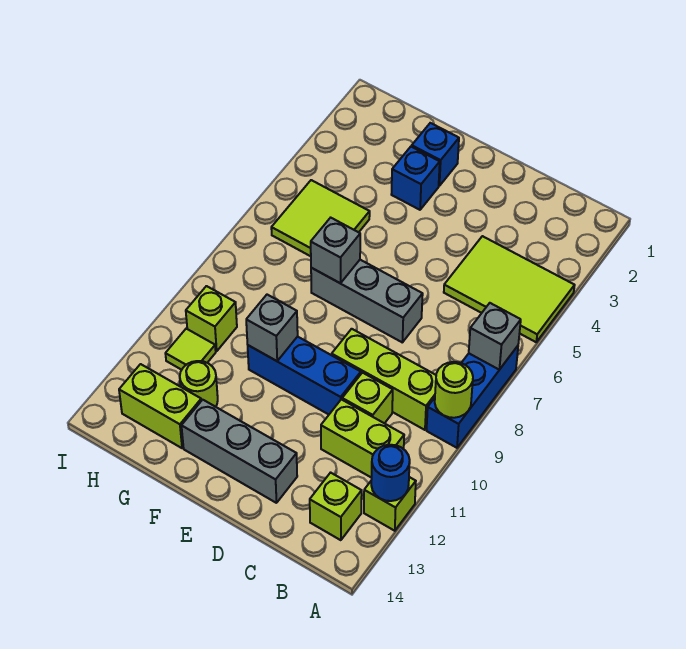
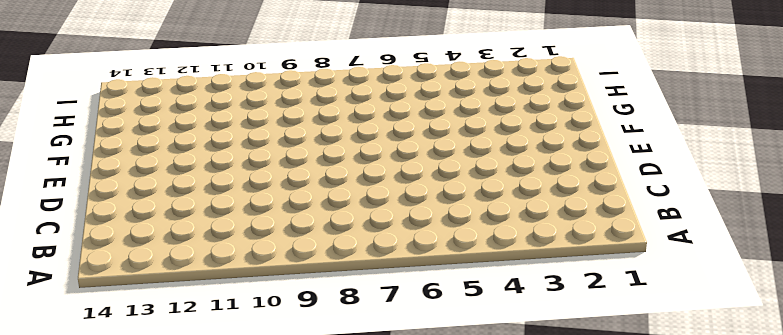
none -> lime tile A4:C5 level 1
none -> blue brick A7:A9 level 1
none -> lime brick A12 level 1

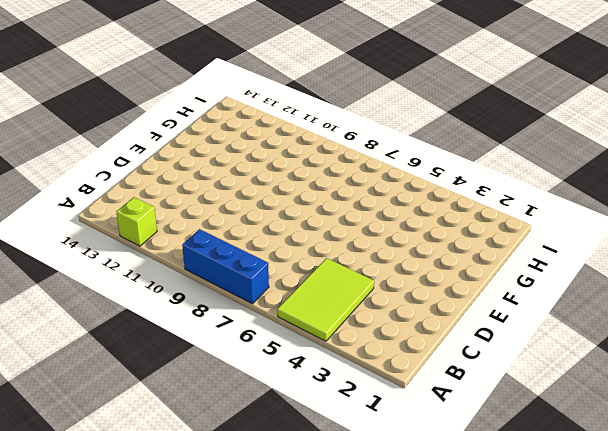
none -> lime brick B9:D9 level 1
none -> lime brick B11:C11 level 1
none -> lime brick B13 level 1

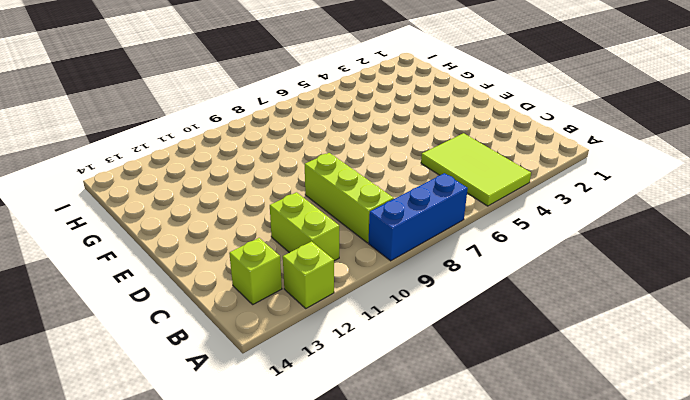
none -> lime brick C10 level 1
none -> grey brick D7:F7 level 1
none -> blue brick D10:F10 level 1

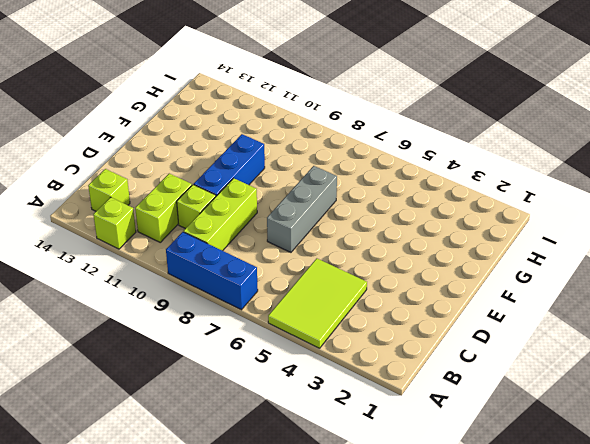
none -> grey brick D13:F13 level 1
none -> blue brick F2 level 1
none -> blue brick F3 level 1

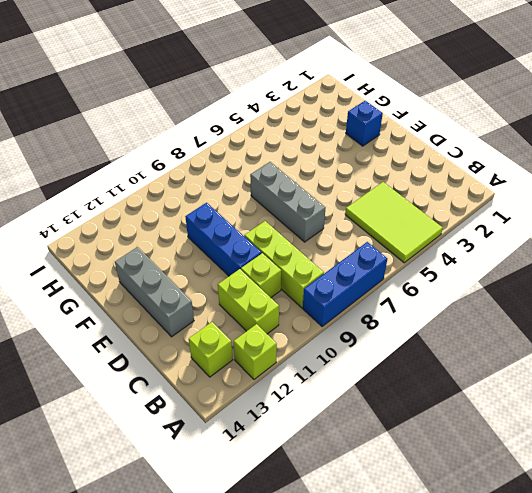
none -> blue brick F3 level 1
none -> lime tile G5:H6 level 1
none -> lime round brick G12 level 1

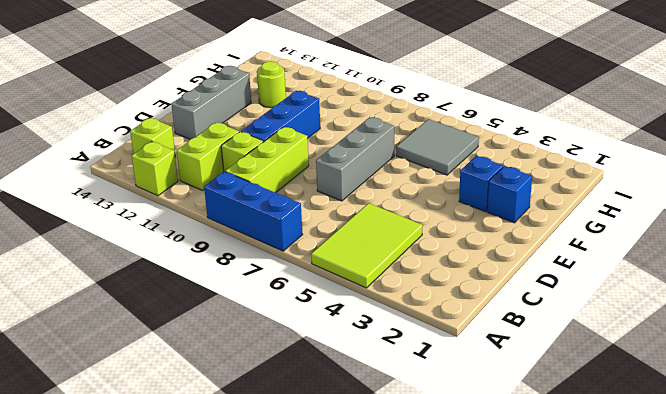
grey tile G5:H6 level 1 -> lime tile G5:H6 level 1
none -> lime brick G13:H13 level 1
none -> lime brick H10 level 1
none -> lime tile H11 level 1

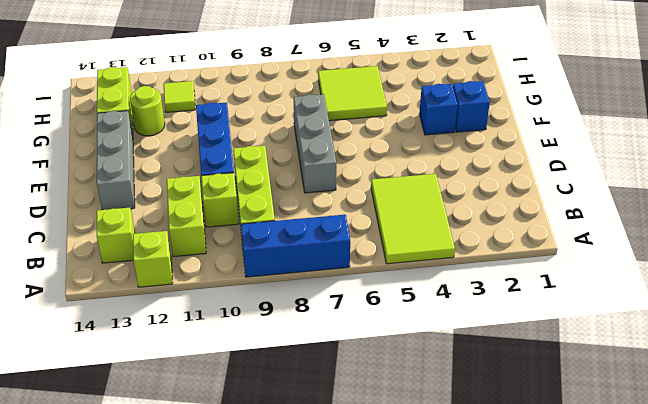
none -> lime brick H10 level 1
none -> grey brick A7 level 2
none -> lime round brick A9 level 2

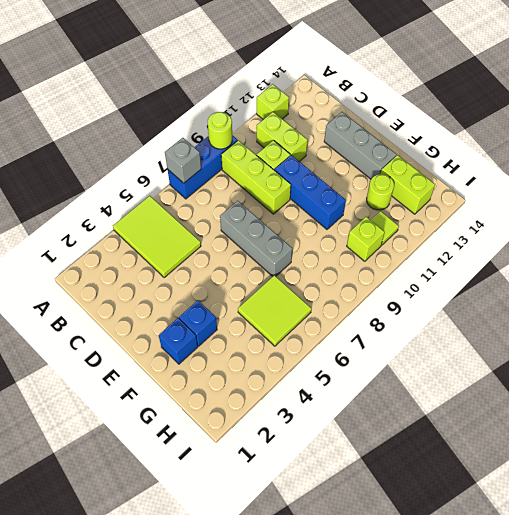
none -> lime brick B13 level 1
none -> blue round brick A12 level 2
none -> grey brick F7 level 2

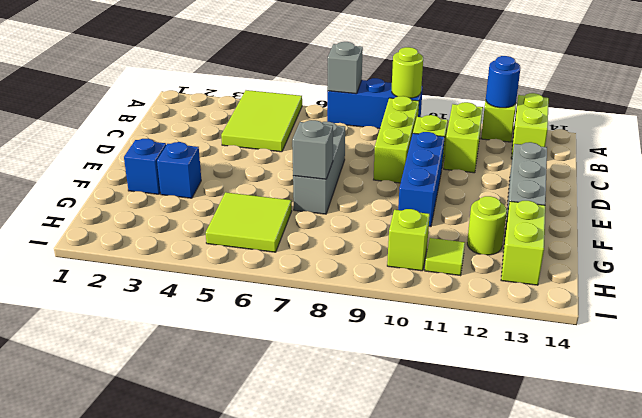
lime brick A13:B13 level 1 -> lime brick B13 level 1
none -> grey brick F10 level 2

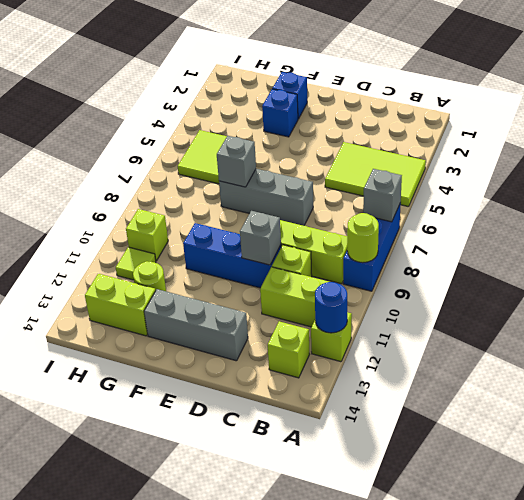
grey brick D10 level 2 -> grey brick F10 level 2

